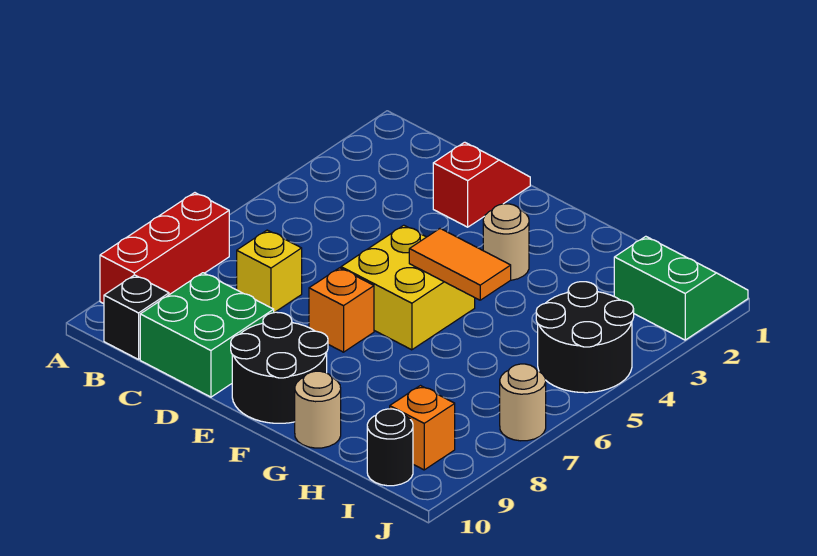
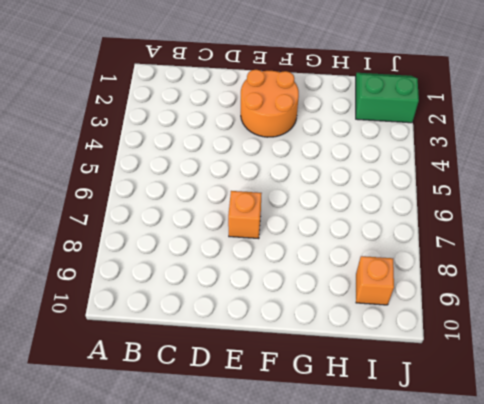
orange round brick E2:F3 level 1 -> tan round brick F3 level 1
none -> red brick A7:A9 level 1
none -> black brick B10 level 1
none -> yellow brick C7 level 1

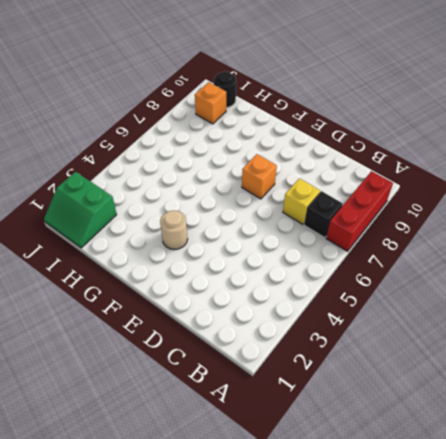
black brick B7 level 1 -> black brick B10 level 1
none -> green brick C9:D10 level 1
none -> red slope D1:D2 level 1 top 2
none -> yellow brick E5:F6 level 1

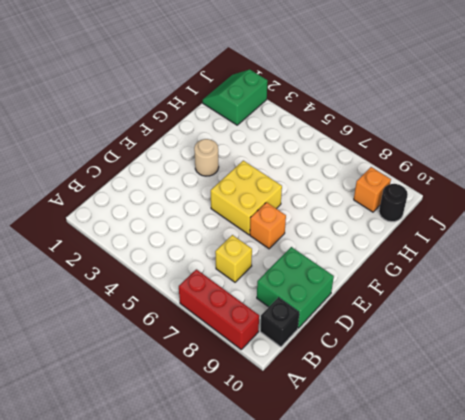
none -> red slope D1:D2 level 1 top 2
none -> black round brick E9:F10 level 1
none -> tan round brick G10 level 1

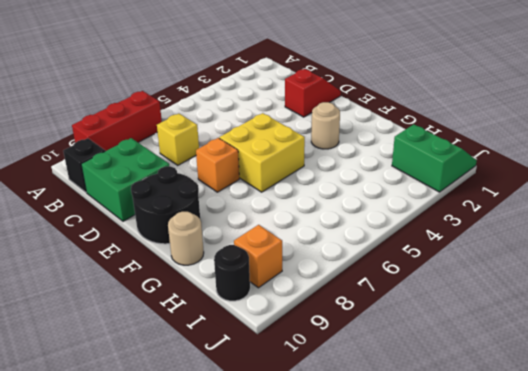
none -> black round brick I4:J5 level 1
none -> tan round brick J7 level 1
none -> orange tile F5:G5 level 2

